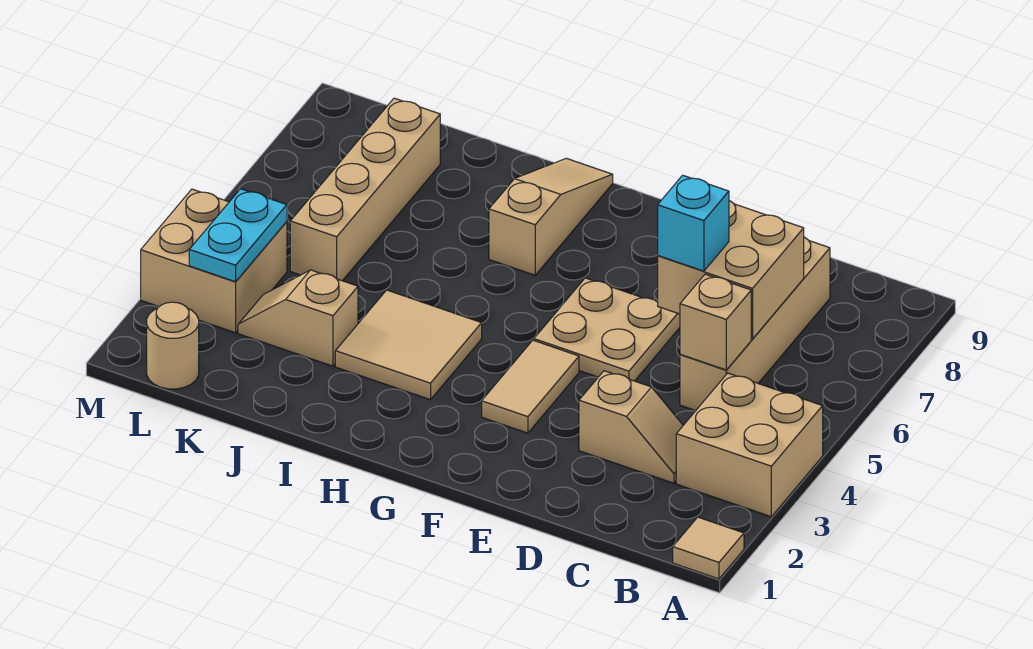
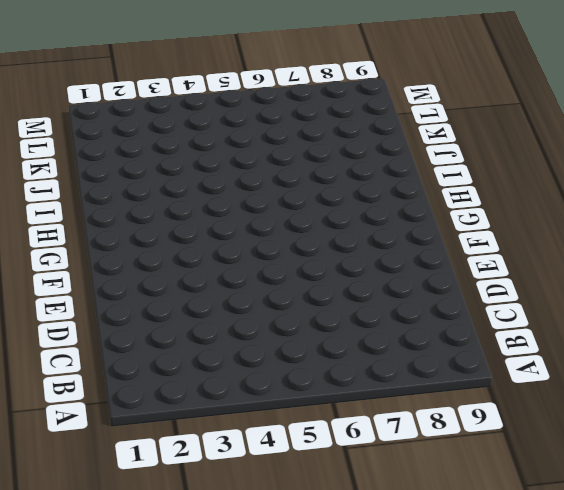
none -> tan tile A1 level 1
none -> tan brick A3:B4 level 1
none -> tan slope C3:D3 level 1 top D

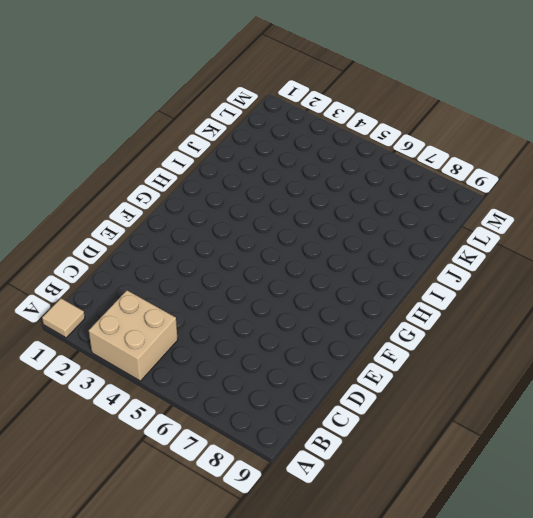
none -> tan slope C3:D3 level 1 top D
none -> tan brick C5:C8 level 1
none -> tan plate E5:F6 level 1

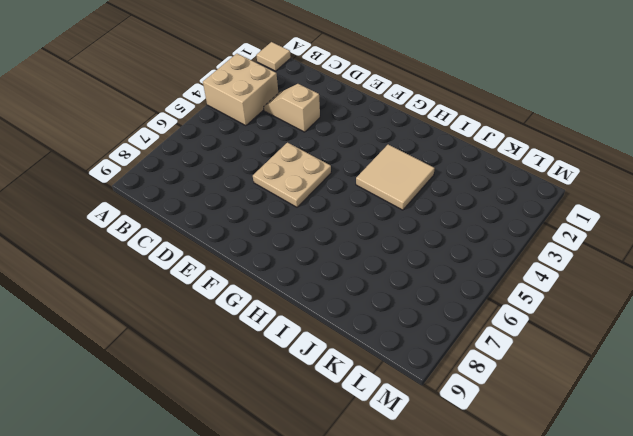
none -> tan brick C5:C8 level 1
none -> tan tile F3:F4 level 1
none -> tan slope H7:H9 level 1 top 7

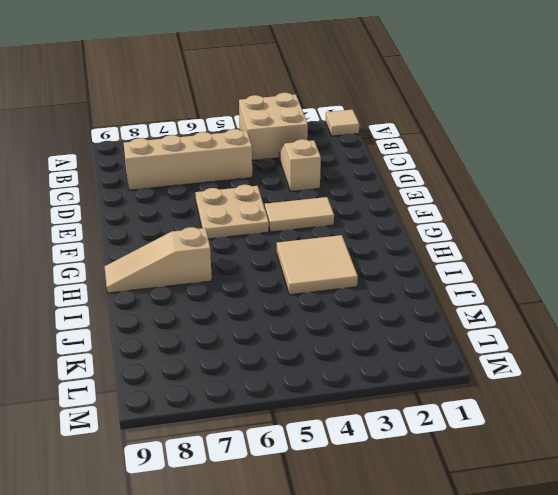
none -> tan slope J3:K3 level 1 top J
none -> tan brick K5:K8 level 1
none -> tan round brick L1 level 1

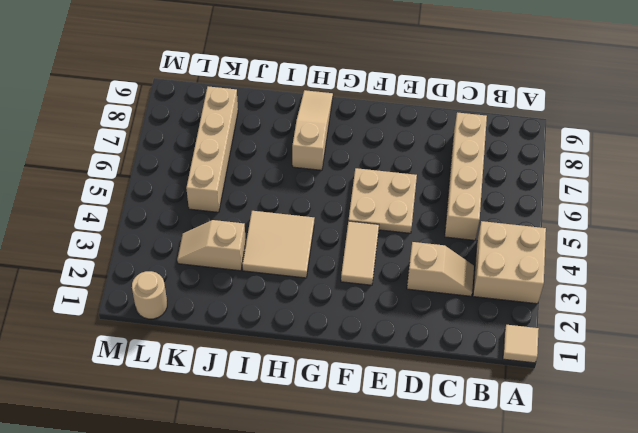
none -> tan brick L3:M4 level 1
none -> tan brick C5 level 2
none -> tan brick C6:D7 level 2

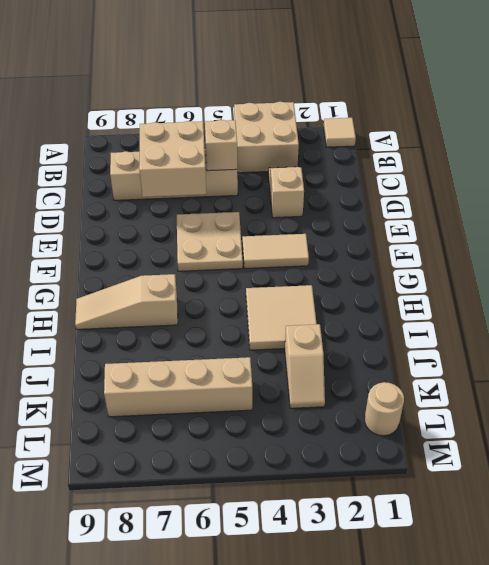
none -> tan brick L3:M4 level 1
none -> cyan plate L3:L4 level 2
none -> cyan brick D6 level 3

